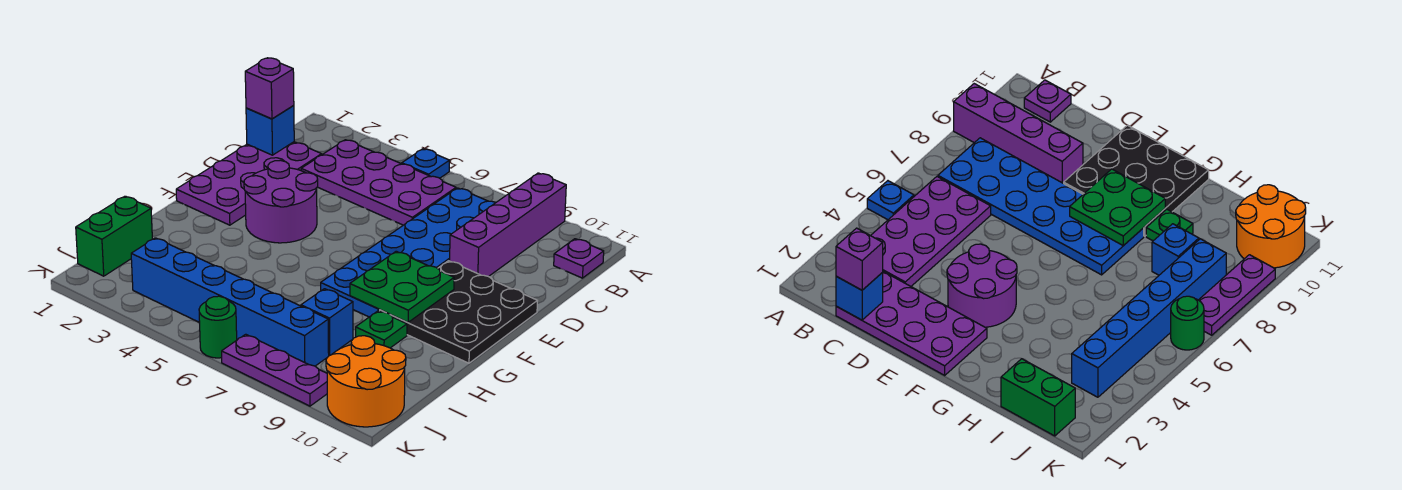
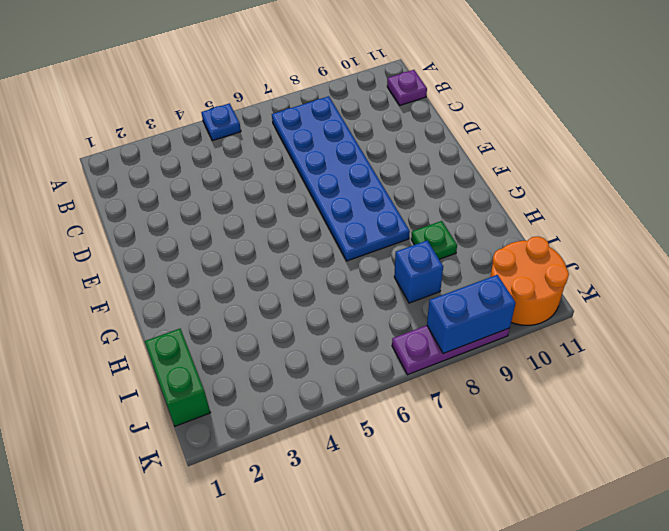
blue brick K8:K9 level 2 -> none
none -> purple brick A9:D9 level 1
none -> purple plate B3:C6 level 1
none -> purple plate C1:F2 level 1

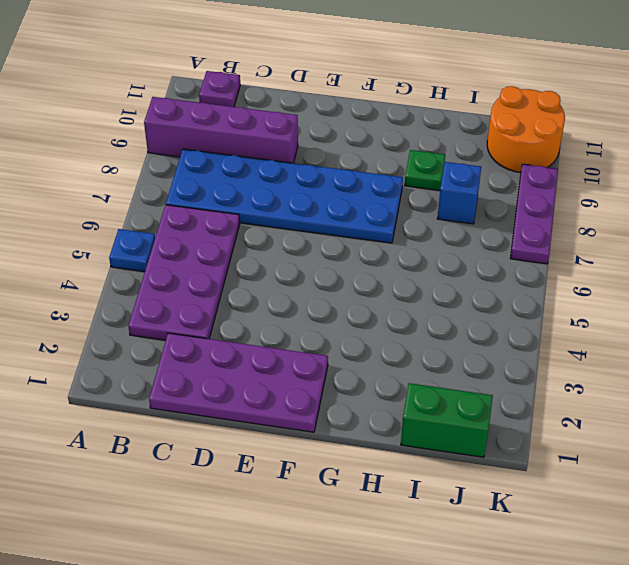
none -> purple round brick E3:F4 level 1
none -> black plate E9:G11 level 1
none -> blue brick J3:J8 level 1

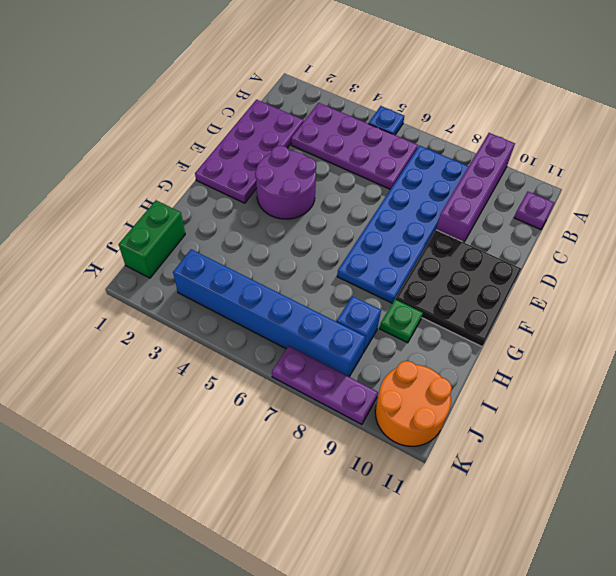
none -> green round brick K6 level 1
none -> blue brick C1 level 2
none -> green plate F8:G9 level 2

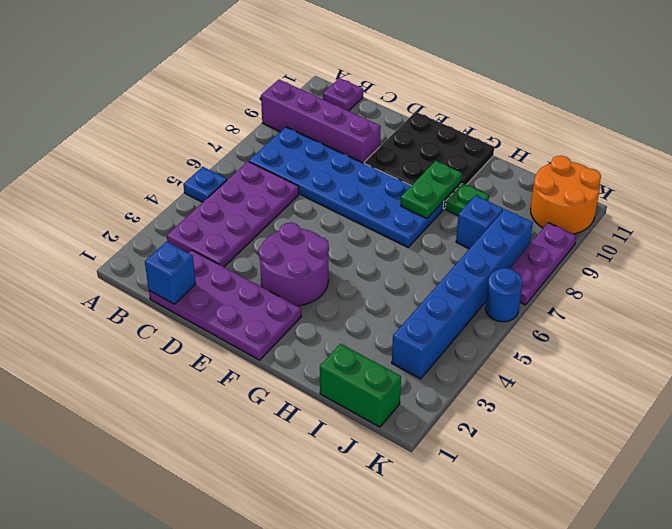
green plate G8:G9 level 2 -> green plate F8:G9 level 2
blue round brick K6 level 1 -> green round brick K6 level 1
none -> purple brick C1 level 3

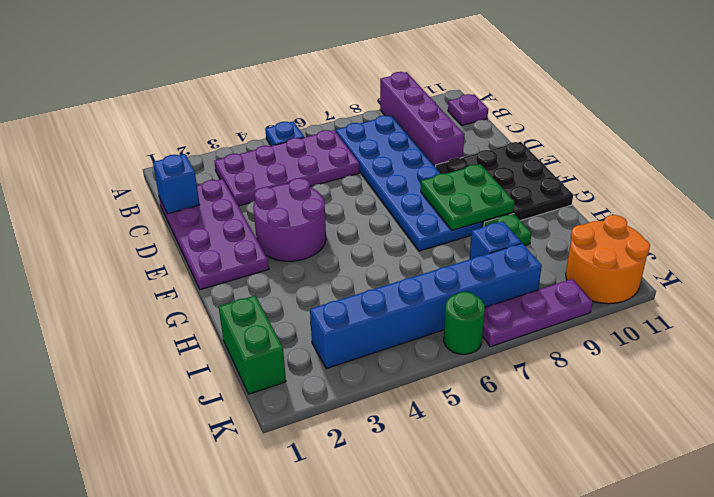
none -> purple brick C1 level 3

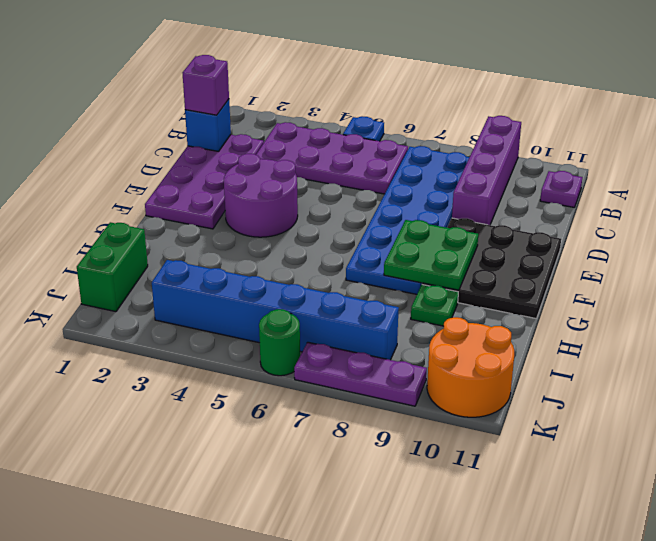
none -> blue brick I8 level 1

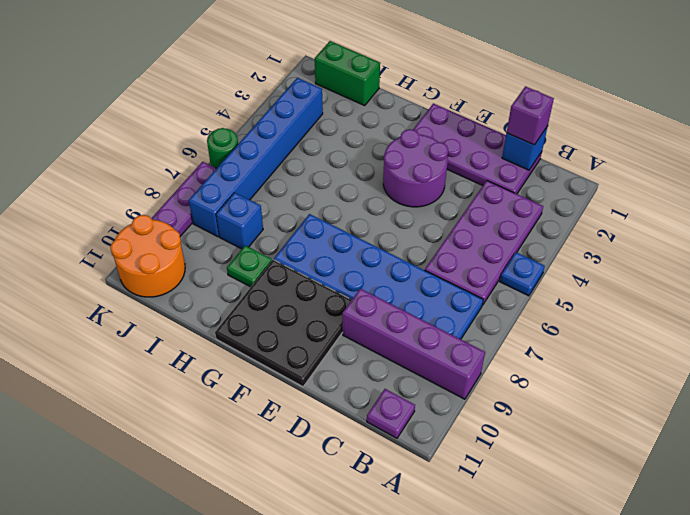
none -> green plate F8:G9 level 2

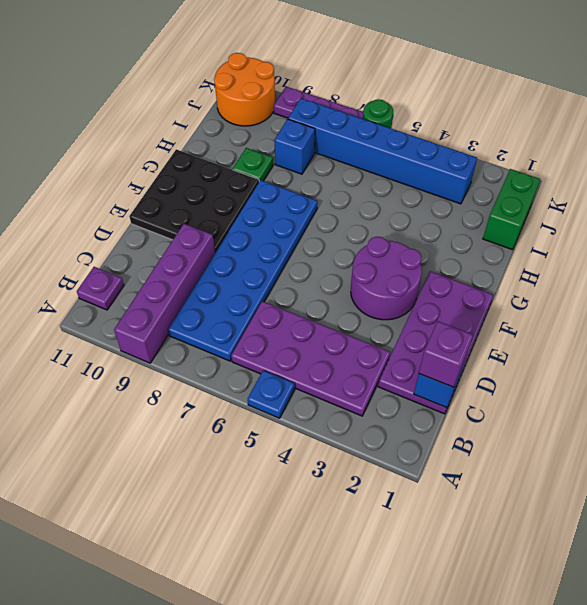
none -> green plate F8:G9 level 2

